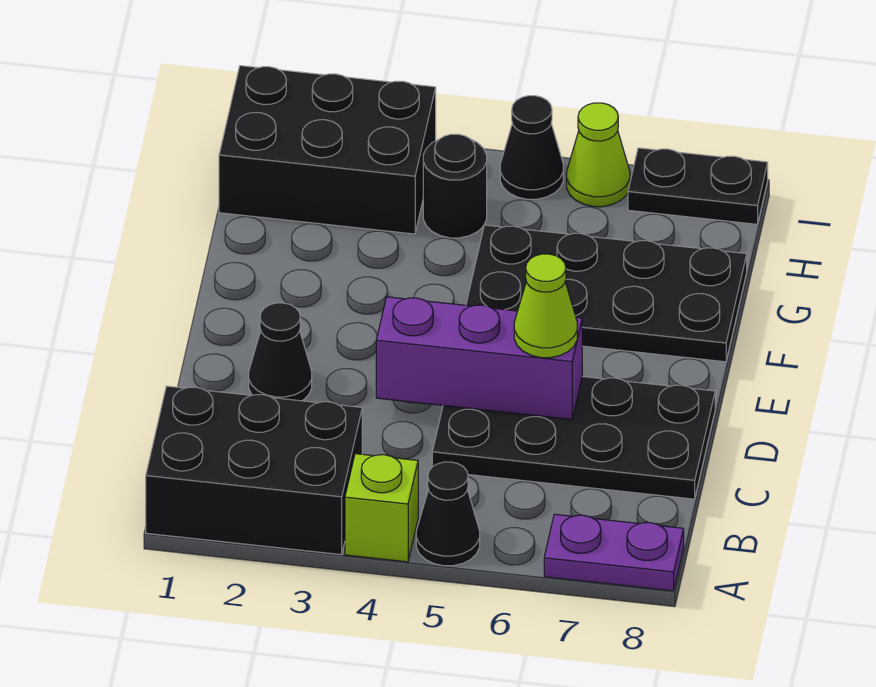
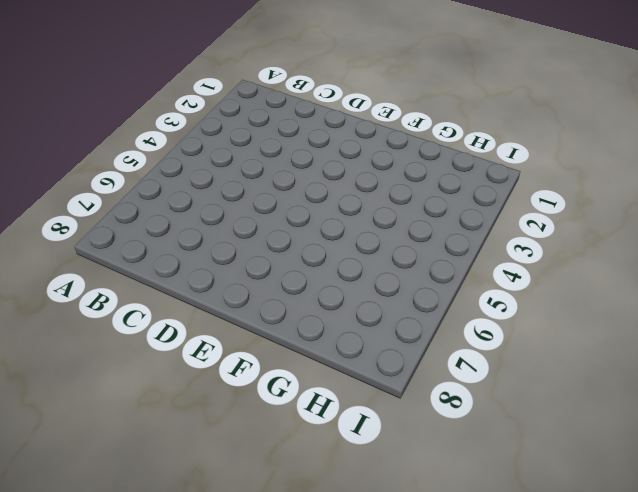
none -> black brick A1:B3 level 1
none -> lime brick A4 level 1
none -> black cone A5 level 1

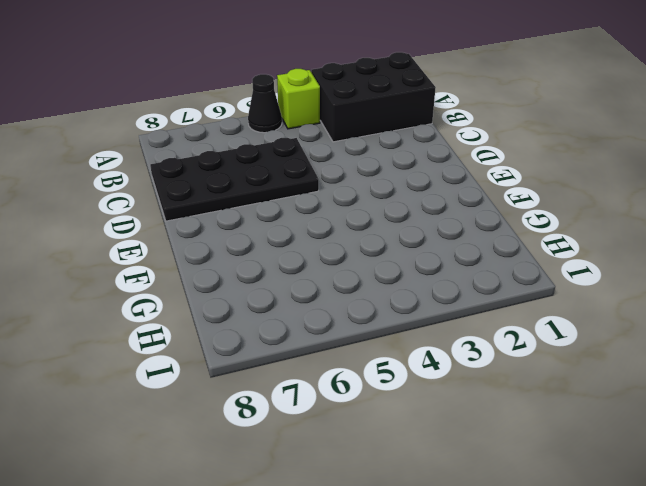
none -> purple plate A7:A8 level 1
none -> black cone D2 level 1
none -> black plate F5:G8 level 1

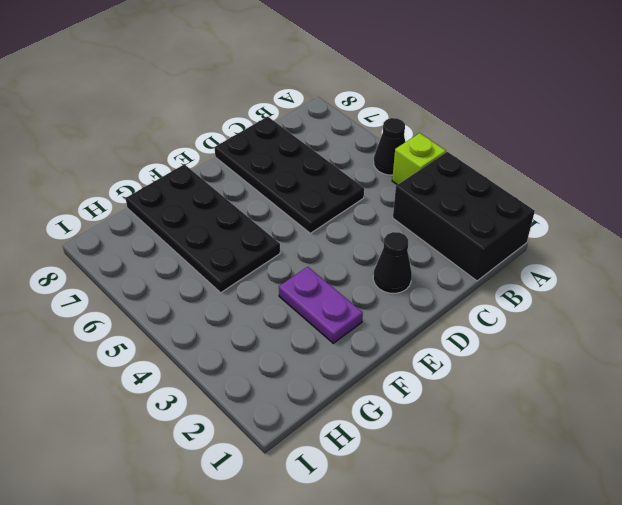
purple plate F2:F3 level 1 -> purple plate A7:A8 level 1
none -> black brick H1:I3 level 1
none -> black round brick H4 level 1
none -> black cone I5 level 1

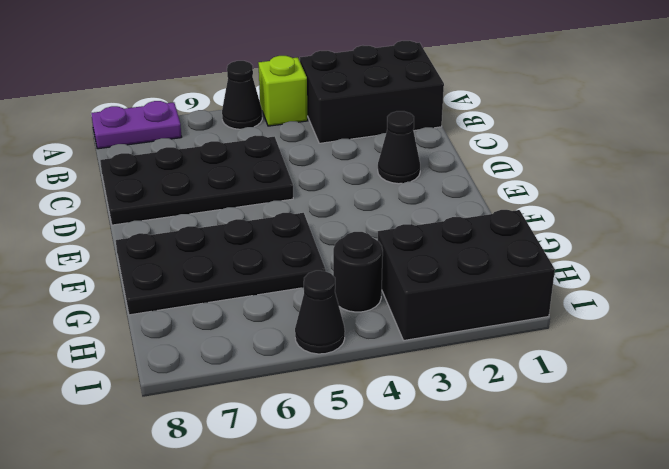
none -> lime cone I6 level 1
none -> black plate I7:I8 level 1
none -> purple brick D4:D6 level 2

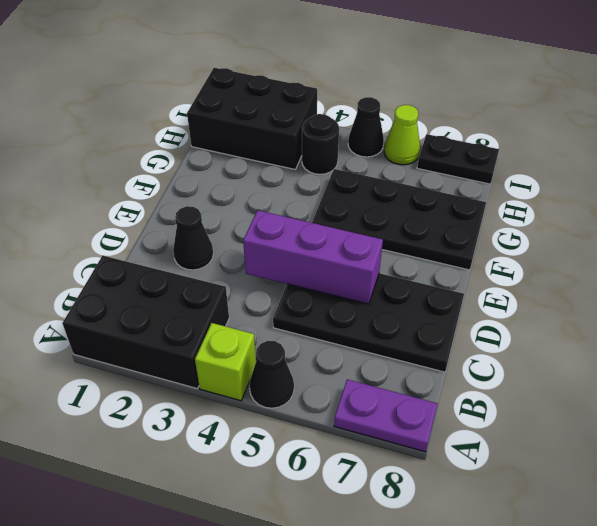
none -> lime cone D6 level 3

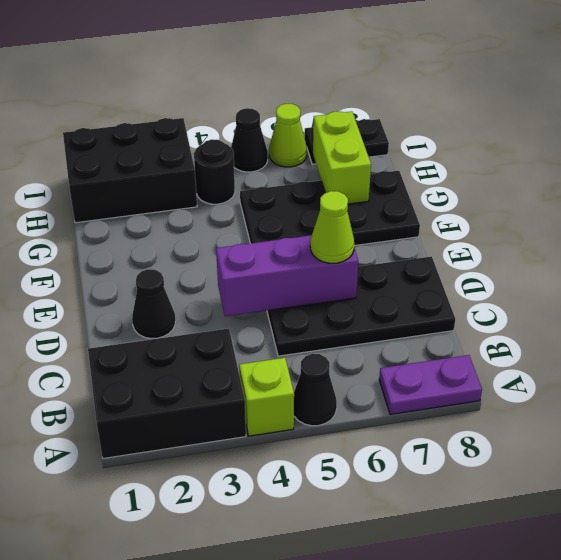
lime brick G7:H7 level 2 -> none

